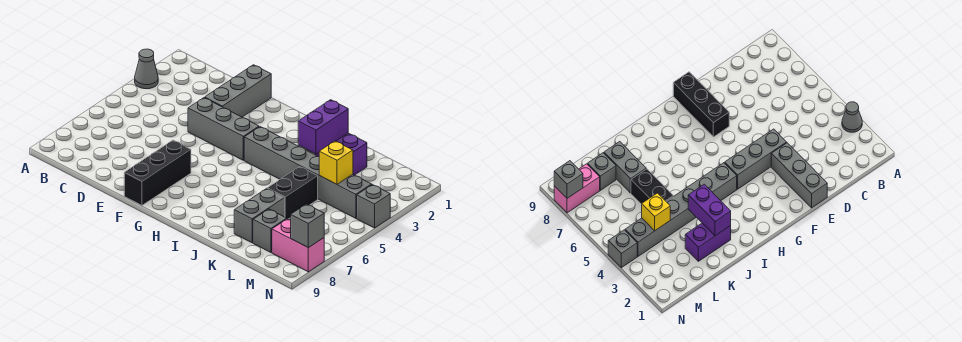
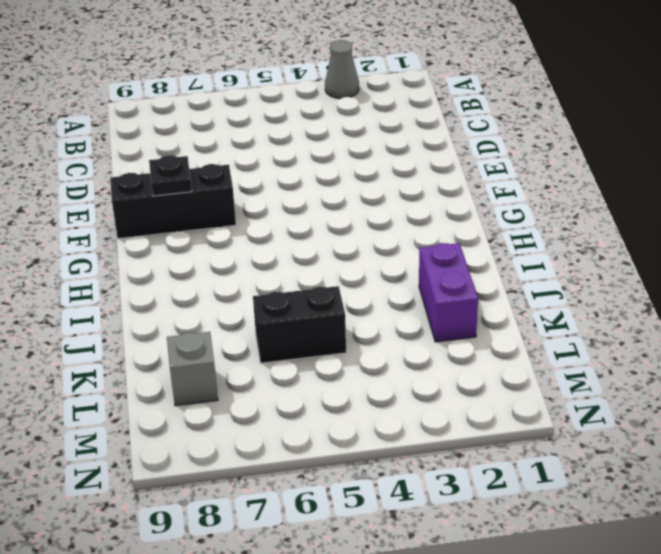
black plate F8 level 2 -> none
none -> grey brick E1:E3 level 1
none -> grey brick E4:G4 level 1
none -> grey brick H4:M4 level 1

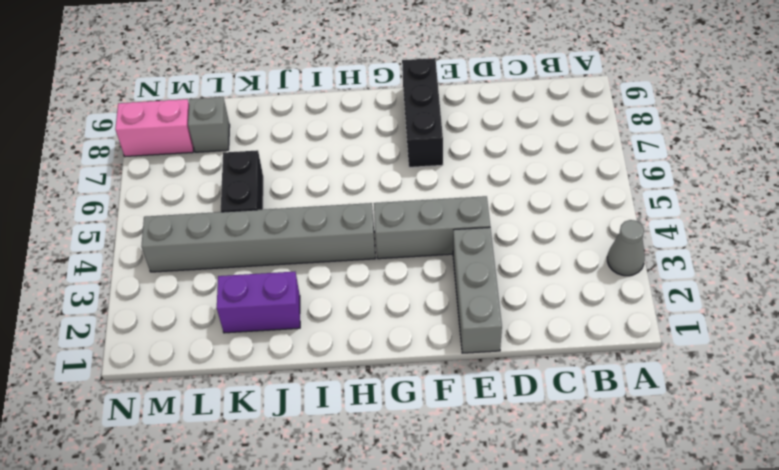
none -> grey brick K7:K8 level 1
none -> grey brick N4 level 1
none -> purple brick J2:J3 level 2

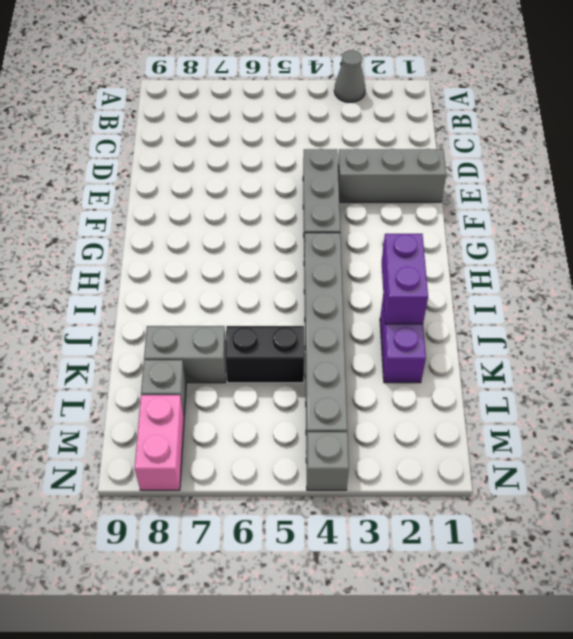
purple brick I2:J2 level 2 -> purple brick J2:J3 level 2
none -> black brick F7:F9 level 1
none -> yellow brick L4 level 2
none -> grey brick N8 level 2

